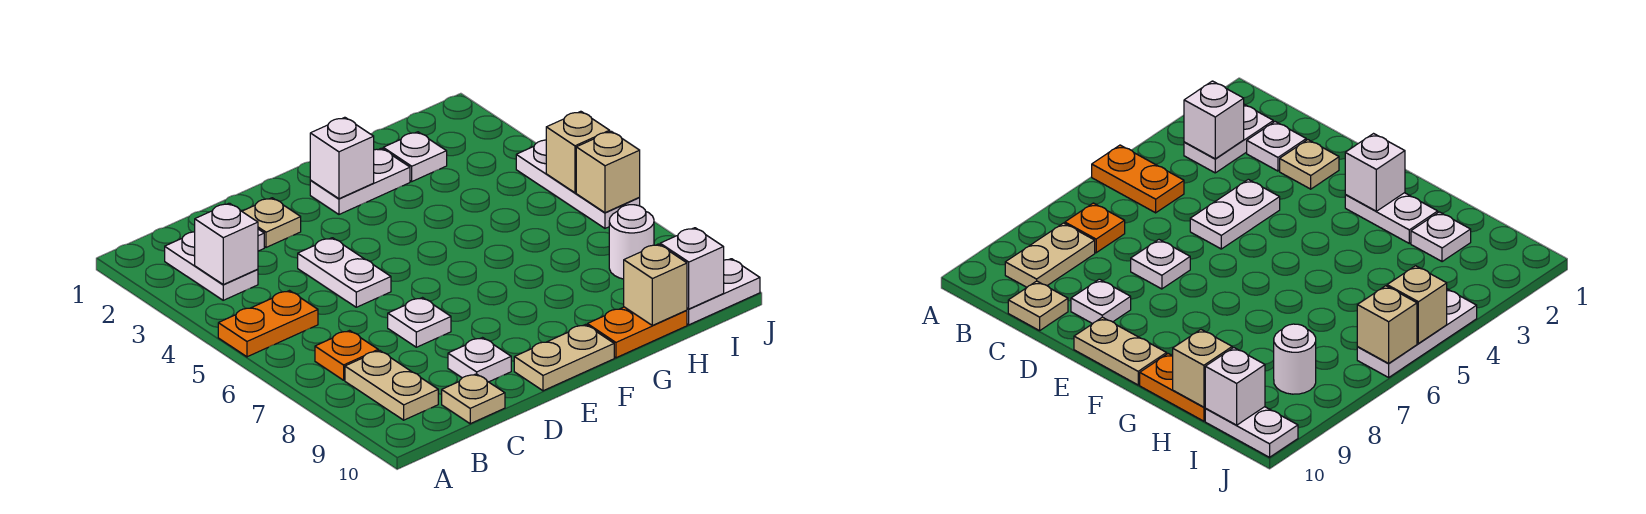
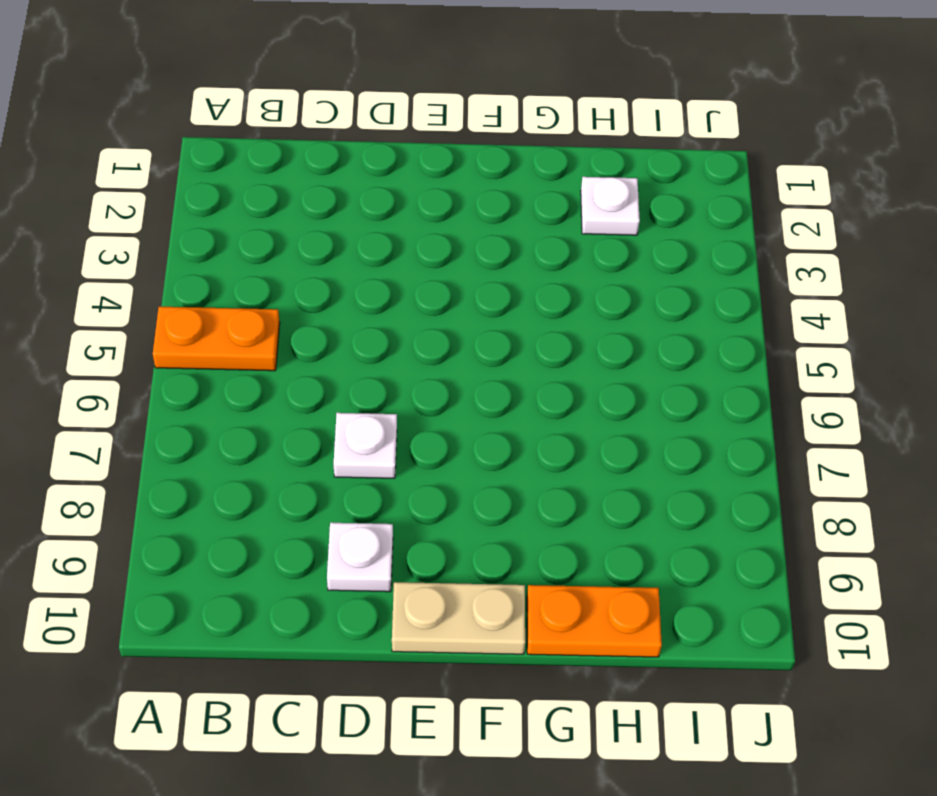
none -> white plate B2:B3 level 1
none -> orange plate B7 level 1
none -> tan plate B8:B9 level 1

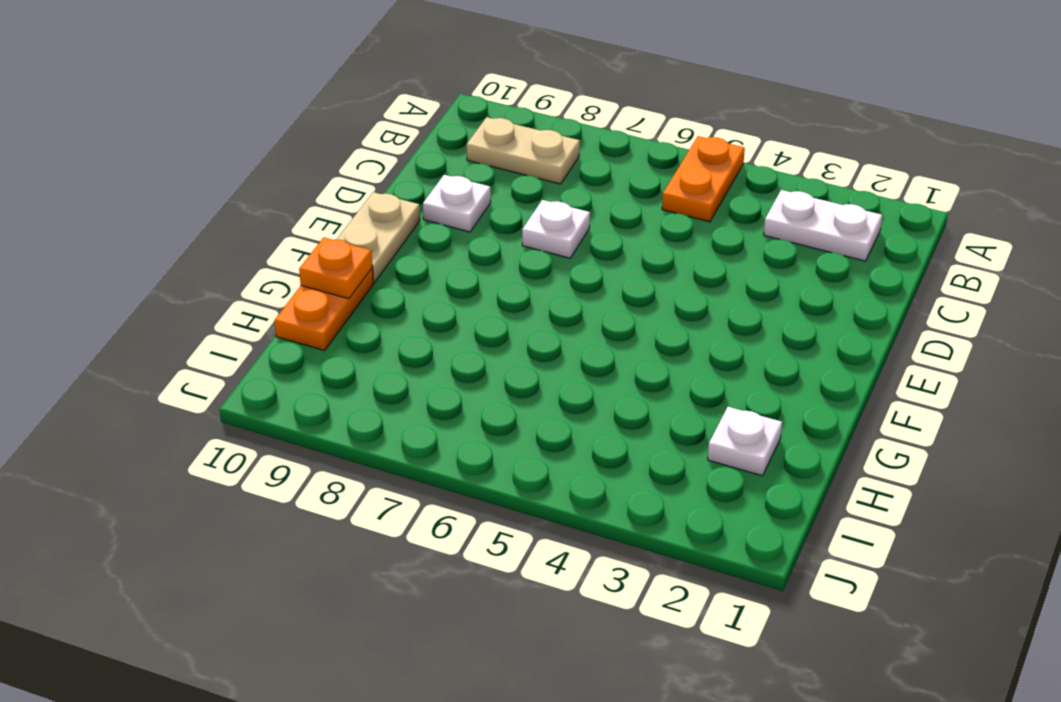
orange plate G10 level 2 -> orange plate B7 level 1
none -> white plate C2 level 1
none -> tan plate C10 level 1
none -> tan plate D2 level 1

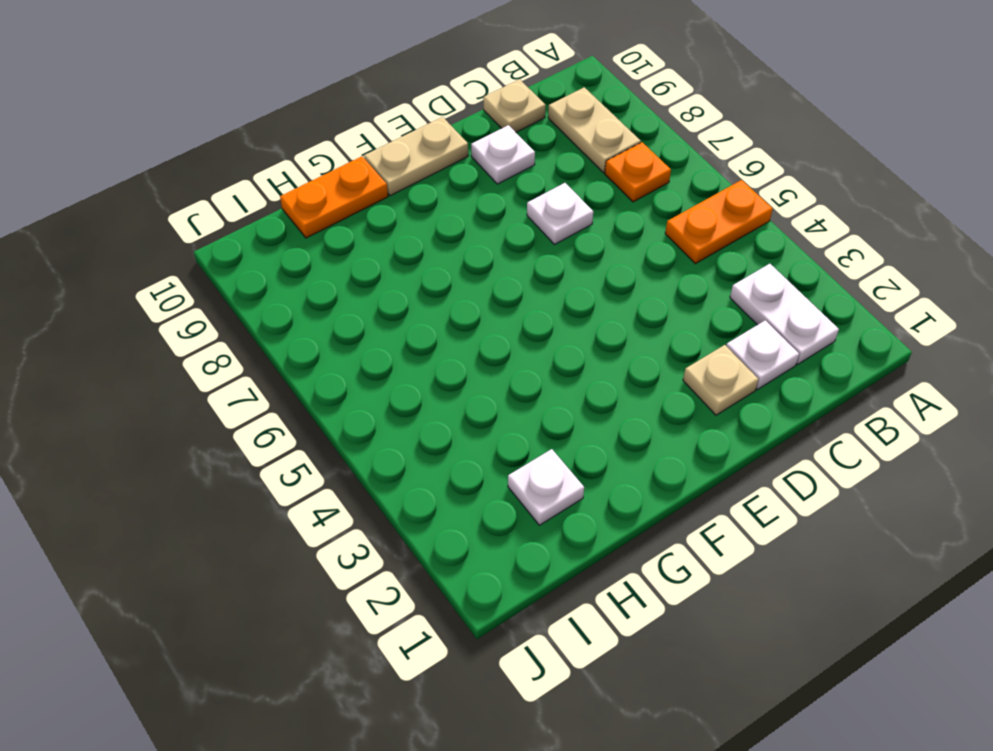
none -> white plate D4:D5 level 1
none -> white plate F2:G2 level 1
none -> white round brick I8 level 1

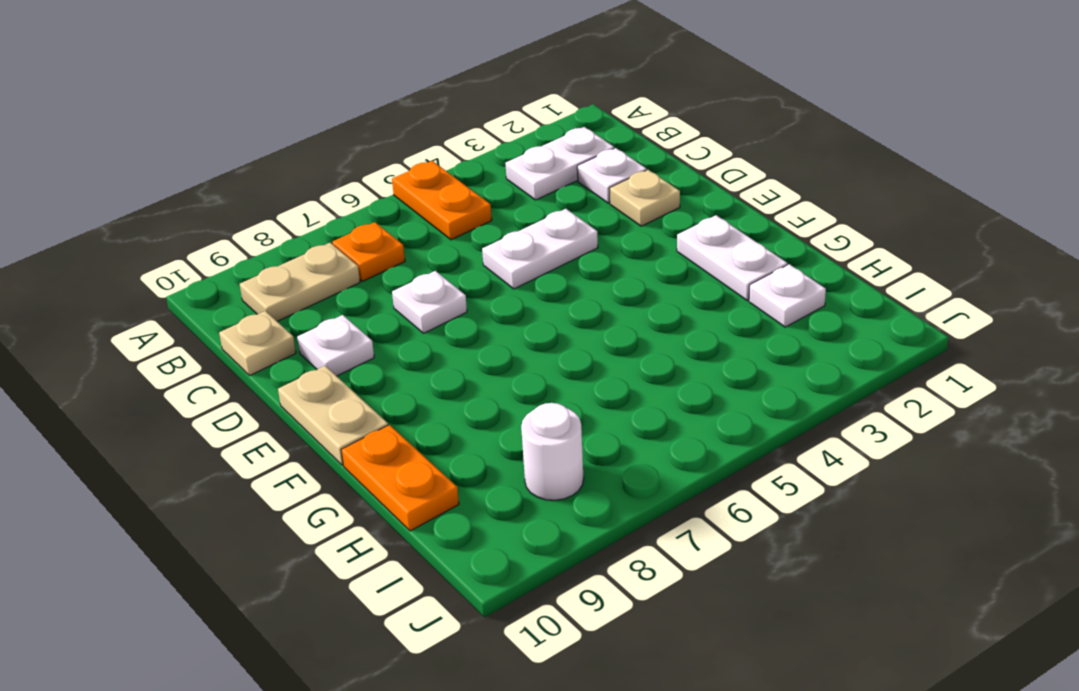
none -> white plate I10:J10 level 1
none -> white plate J4:J6 level 1
none -> white brick B3 level 2

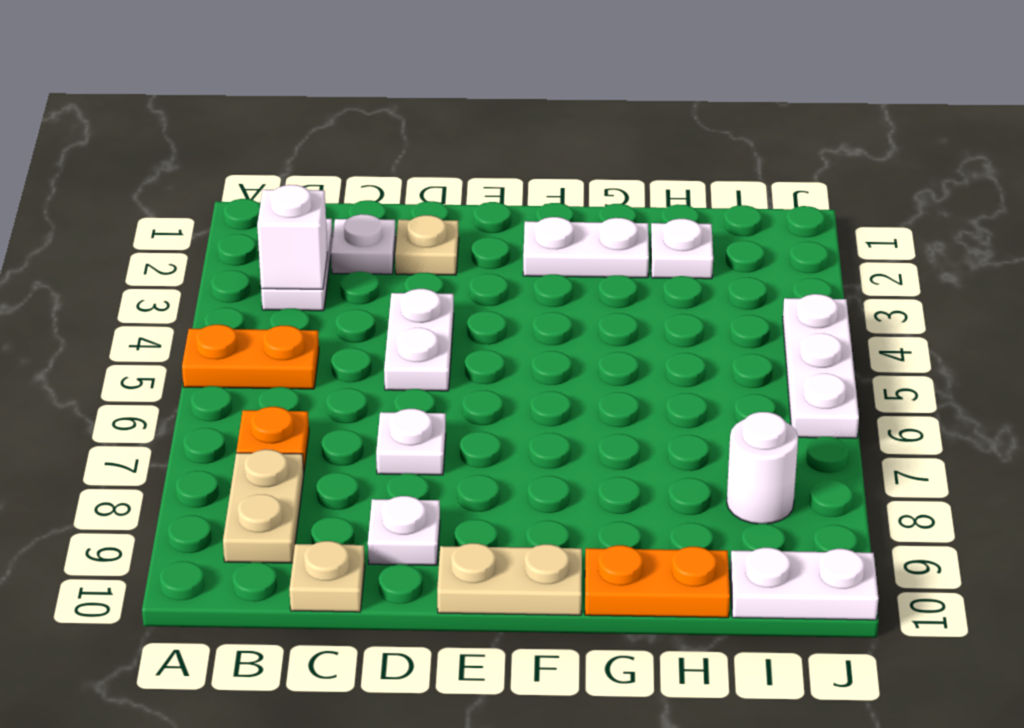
none -> white brick F2 level 2
none -> tan brick H10 level 2
none -> white brick I10 level 2

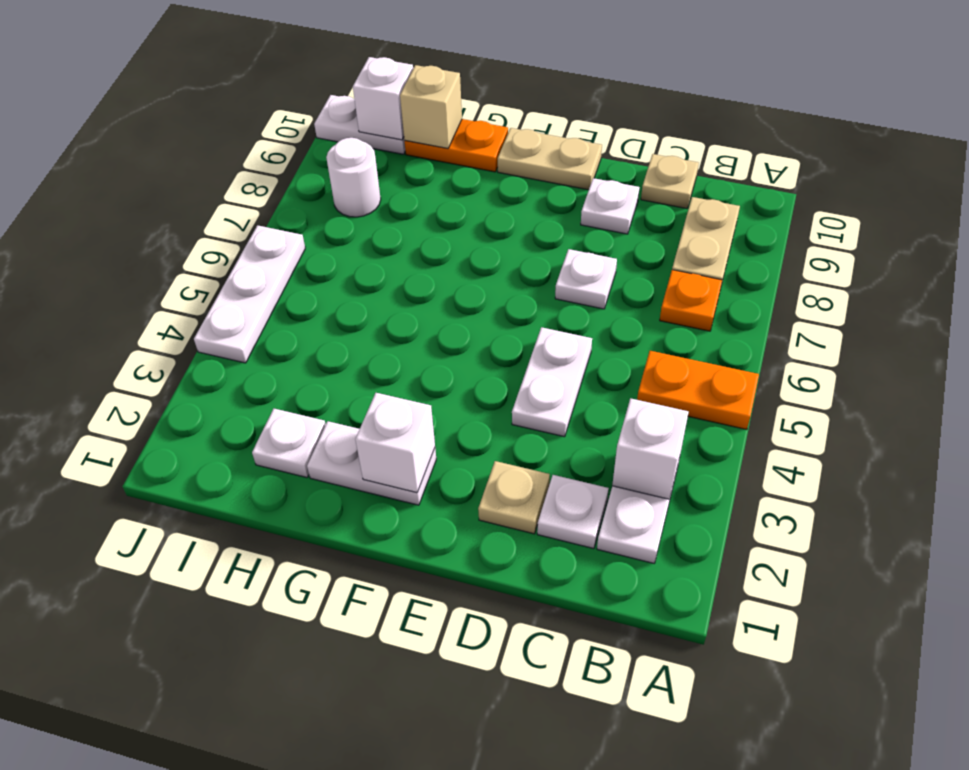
none -> tan brick J5 level 2
none -> tan brick J6 level 2

